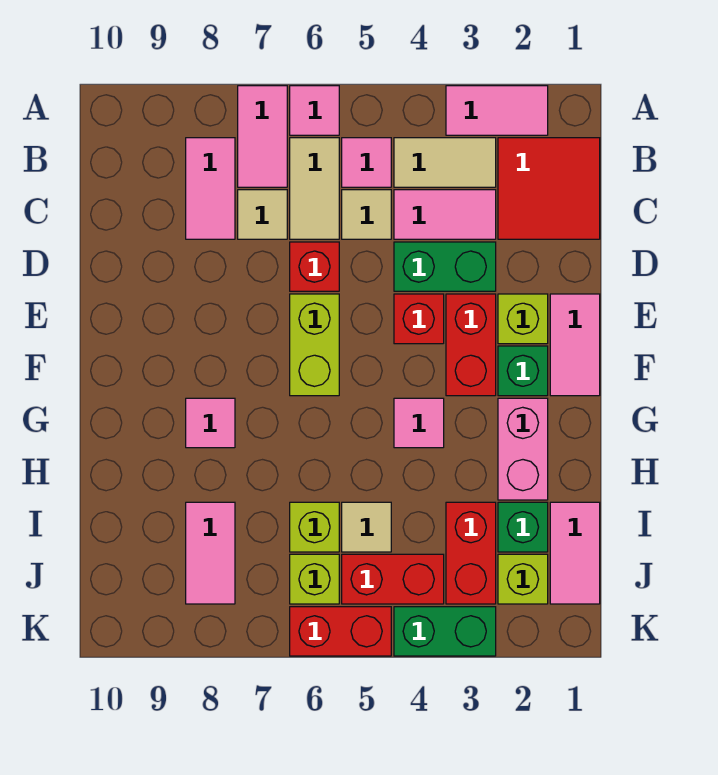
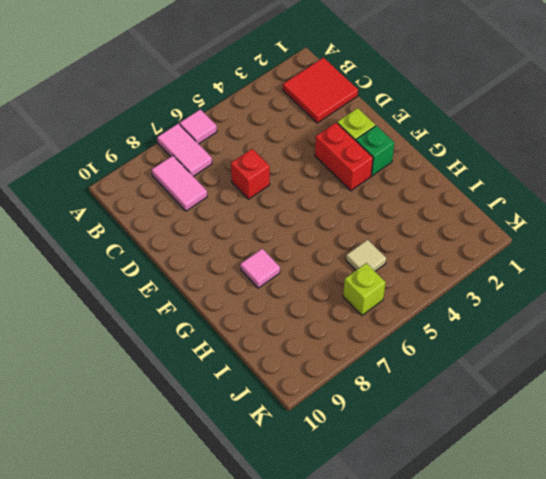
none -> pink tile A2:A3 level 1
none -> tan tile B3:B4 level 1
none -> pink tile B5 level 1
none -> tan tile B6:C6 level 1

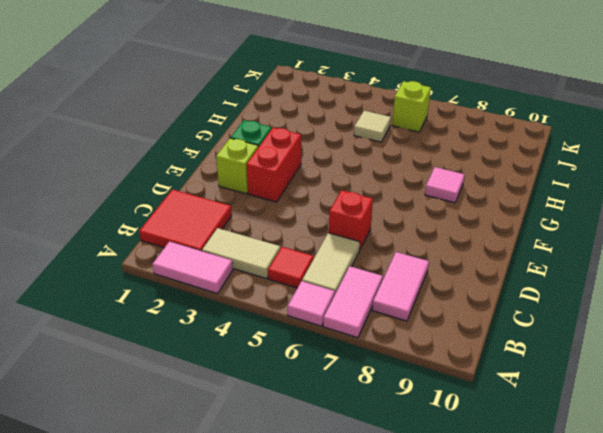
red tile B5 level 1 -> pink tile B5 level 1
none -> pink tile C3:C4 level 1
none -> tan tile C5 level 1
none -> tan tile C7 level 1
none -> green brick D3:D4 level 1

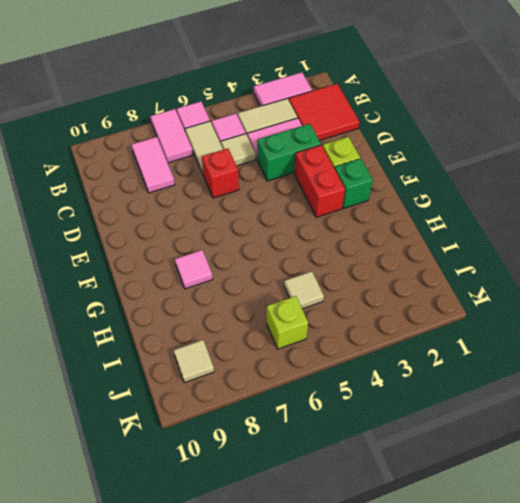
tan tile J9 level 1 -> tan tile C7 level 1
none -> pink tile E1:F1 level 1
none -> red brick E4 level 1
none -> lime brick E6:F6 level 1
none -> pink brick G2:H2 level 1

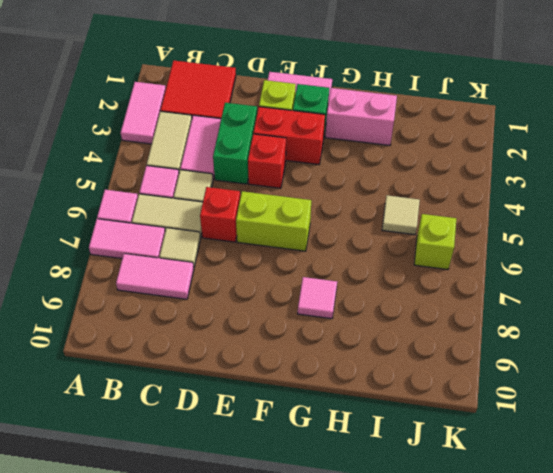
none -> pink tile G4 level 1
none -> pink tile I1:J1 level 1
none -> green brick I2 level 1
none -> red brick I3:J3 level 1

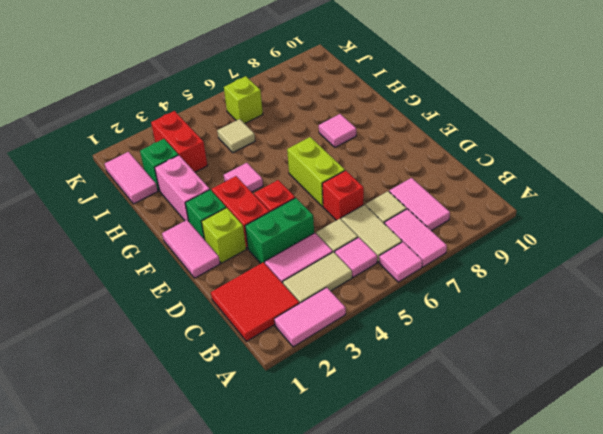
none -> lime brick I6 level 1
none -> pink tile I8:J8 level 1
none -> lime brick J2 level 1
none -> red brick J4:J5 level 1

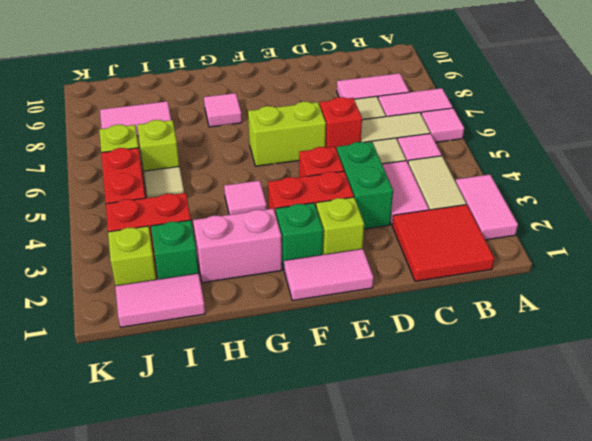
none -> green brick K3:K4 level 1
none -> red brick K5:K6 level 1

